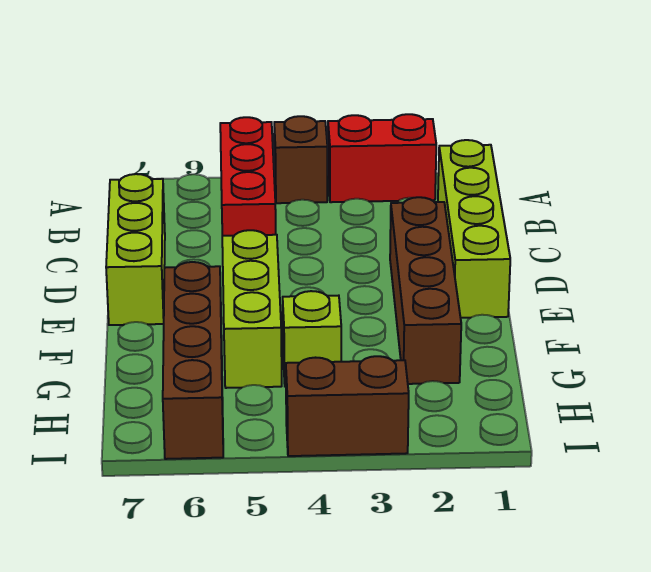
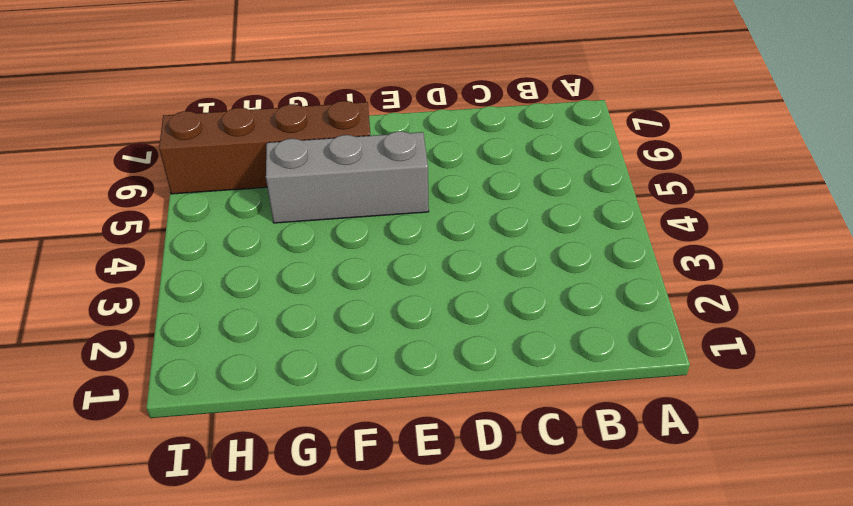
grey brick E5:G5 level 1 -> lime brick E5:G5 level 1
none -> red brick A2:A3 level 1
none -> brown brick A4 level 1

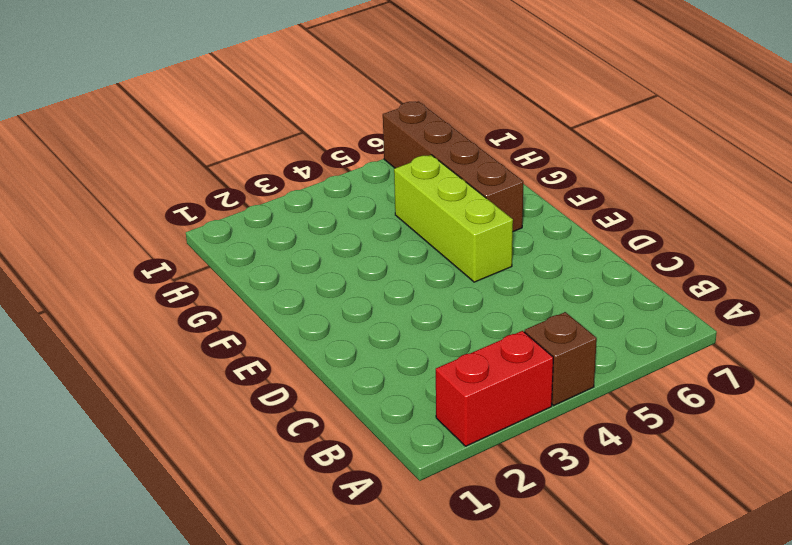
none -> red brick A5:C5 level 1
none -> lime brick B1:E1 level 1

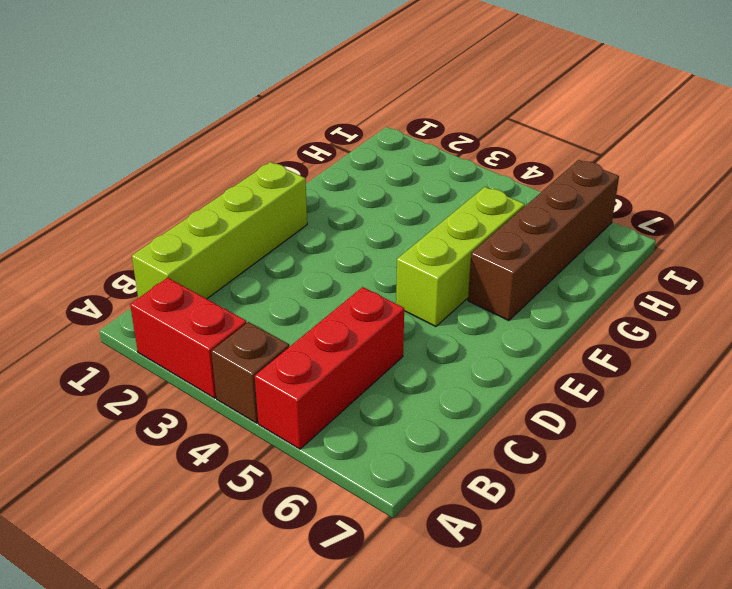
none -> lime brick C7:E7 level 1
none -> brown brick D2:G2 level 1

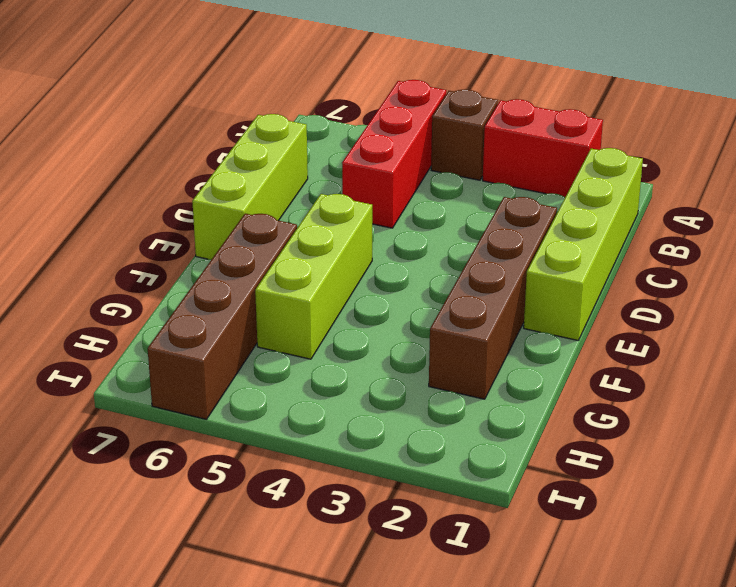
none -> lime brick G4 level 1
none -> brown brick I3:I4 level 1

